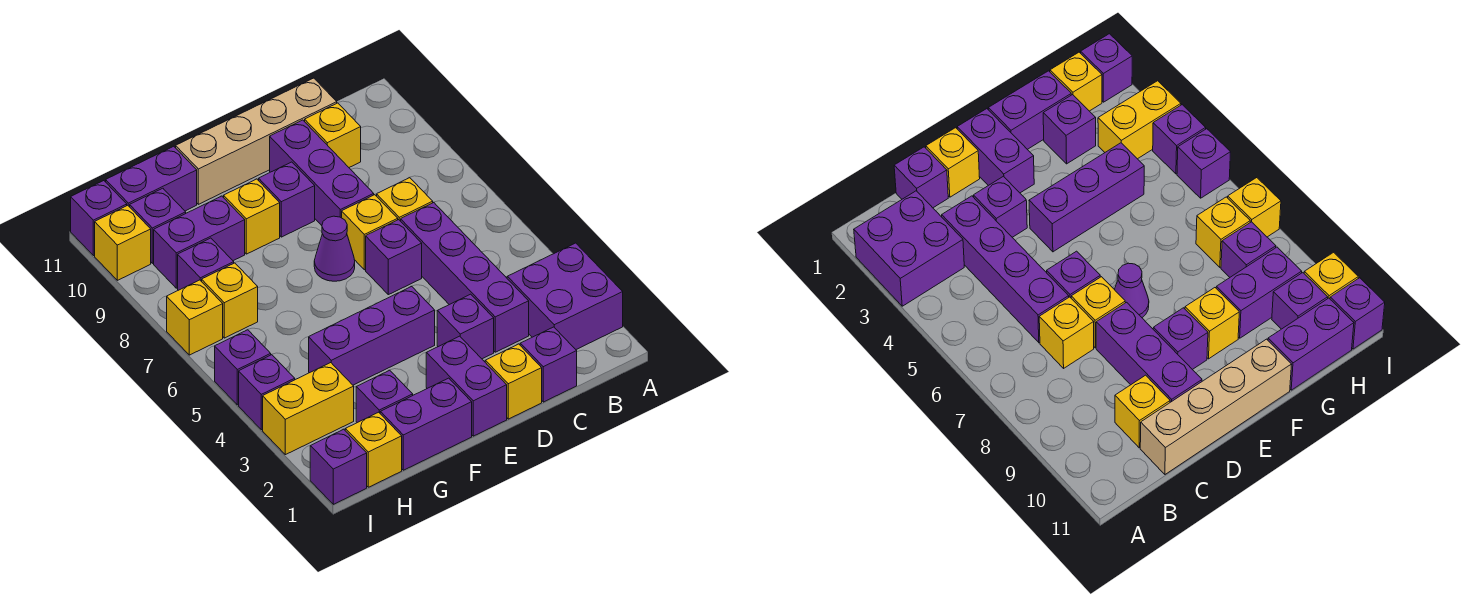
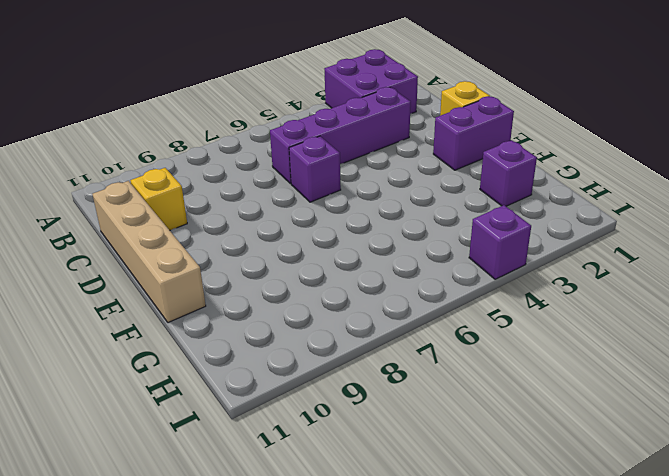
none -> purple brick C1 level 1
none -> yellow brick C7 level 1
none -> purple brick D3 level 1
none -> yellow brick D7 level 1

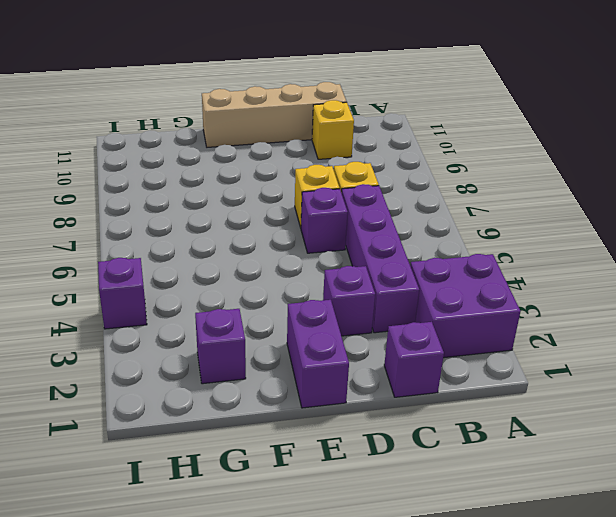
none -> yellow brick D1 level 1
none -> purple brick D8:D10 level 1
none -> purple brick E4:G4 level 1
none -> purple cone E7 level 1

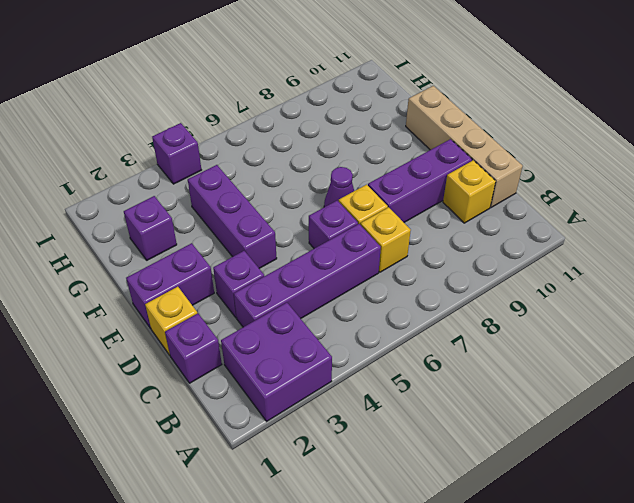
none -> purple brick E9 level 1
none -> purple brick F1:G1 level 1
none -> yellow brick F9 level 1
none -> purple brick G9:H9 level 1

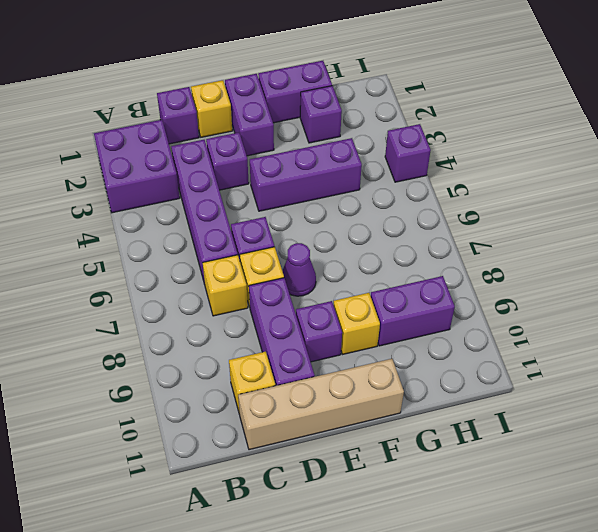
none -> purple brick G11:H11 level 1
none -> yellow brick H1 level 1
none -> yellow brick H3:I3 level 1
none -> yellow brick H7 level 1

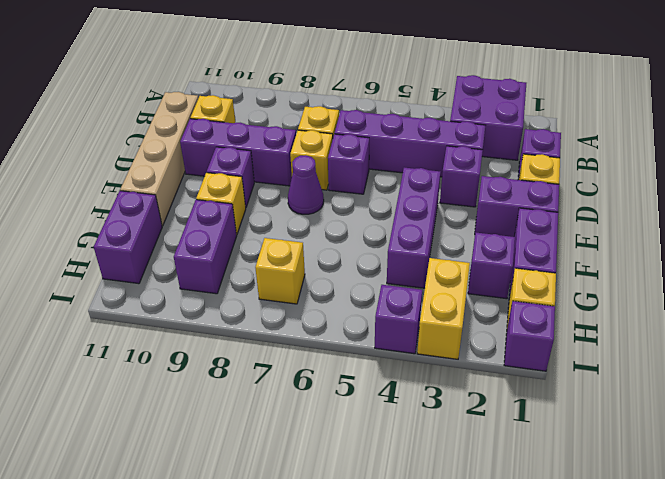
none -> purple brick H8 level 1
none -> purple brick H10 level 1
none -> purple brick I5 level 1
none -> yellow brick I7 level 1

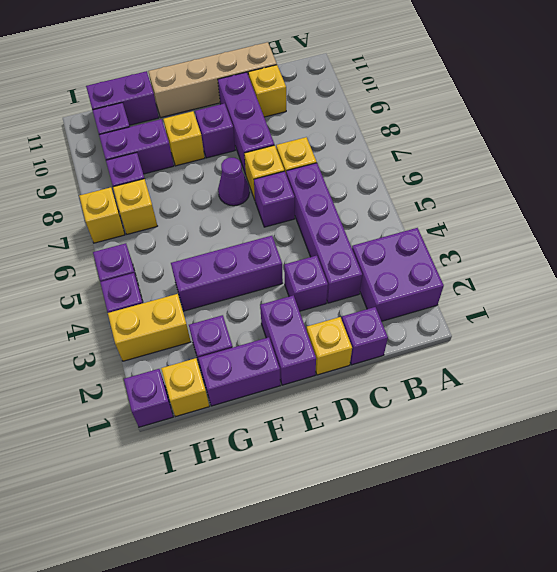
none -> yellow brick I10 level 1
none -> purple brick I11 level 1

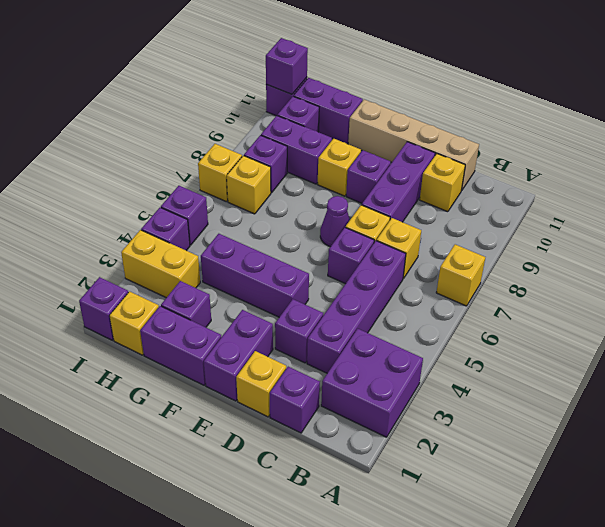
yellow brick A7 level 1 -> yellow brick I10 level 1
purple brick I11 level 2 -> none

